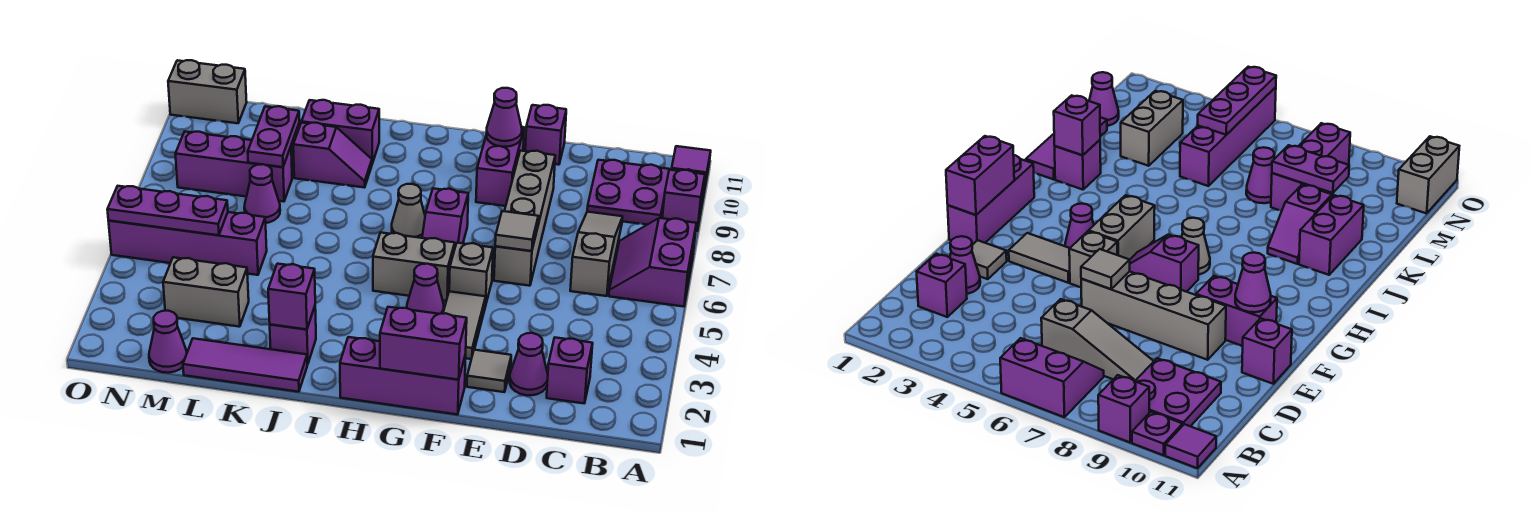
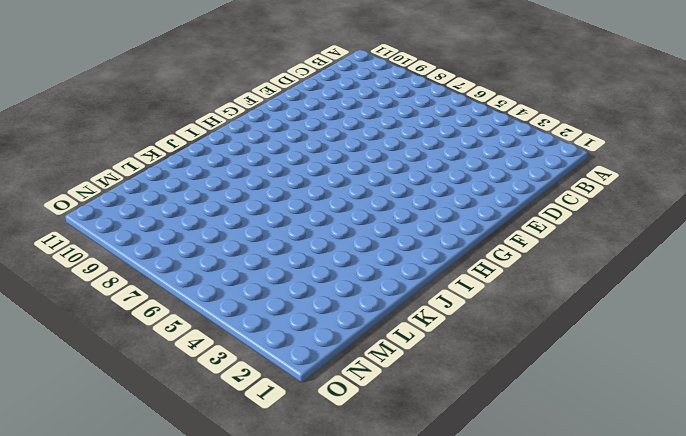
none -> purple slope A6:B7 level 1 top A
none -> purple brick A9 level 1
none -> purple plate A10 level 1
none -> purple tile A11 level 1

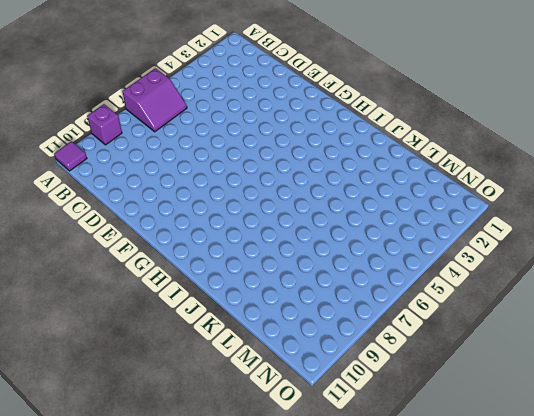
none -> purple plate A10 level 1
none -> purple plate B9:C10 level 1
none -> purple brick C2 level 1
none -> grey slope C6:C8 level 1 top 6

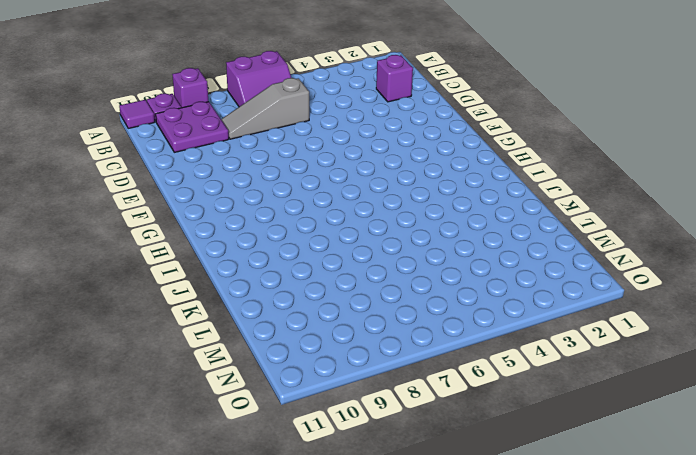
none -> purple cone D2 level 1
none -> grey tile E2 level 1
none -> grey brick E6:E9 level 1
none -> purple brick E11 level 1

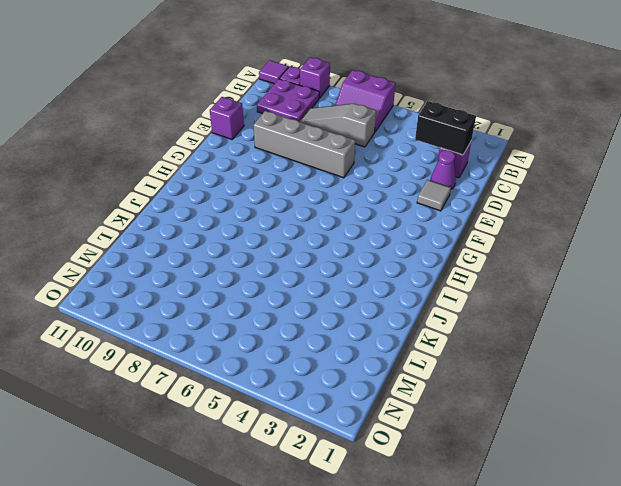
black brick C2:C3 level 2 -> none
none -> purple brick F1:H1 level 1
none -> grey tile F3:F4 level 1
none -> grey brick F5 level 1
none -> purple brick F9:F10 level 1

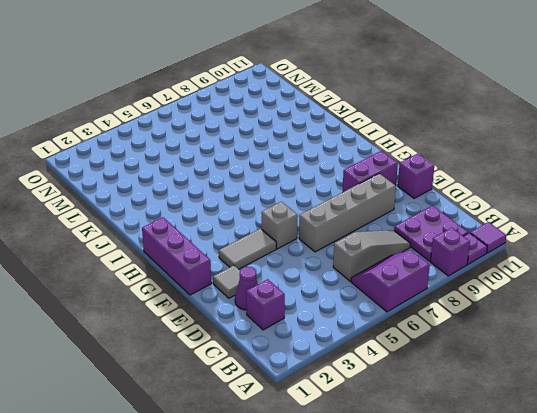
none -> purple cone G4 level 1
none -> grey brick G5:H5 level 1
none -> purple slope G6:G7 level 1 top 7
none -> grey cone H7 level 1

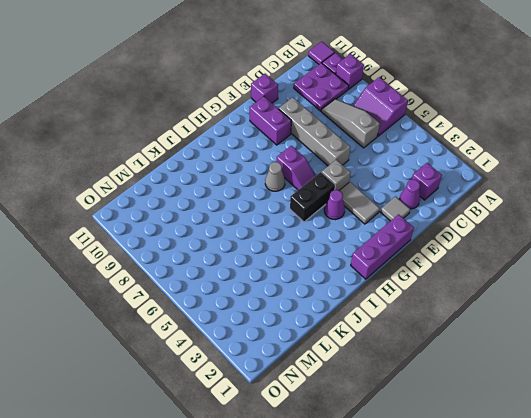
black brick G5:H5 level 1 -> grey brick G5:H5 level 1
none -> purple tile J1:L1 level 1
none -> purple brick J2 level 1
none -> purple slope J9:K9 level 1 top K
none -> purple brick J10:K10 level 1

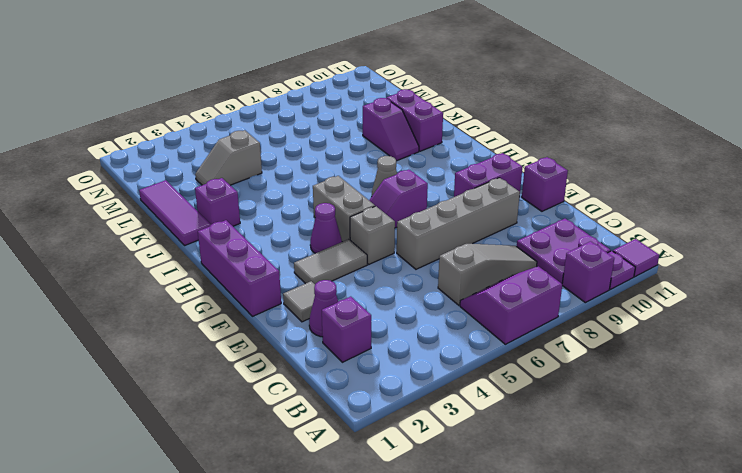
grey slope L3:L4 level 1 top 4 -> grey brick L3:M3 level 1
none -> purple brick L5:O5 level 1
none -> purple cone L7 level 1
none -> purple brick L8:N8 level 1
none -> purple cone M1 level 1

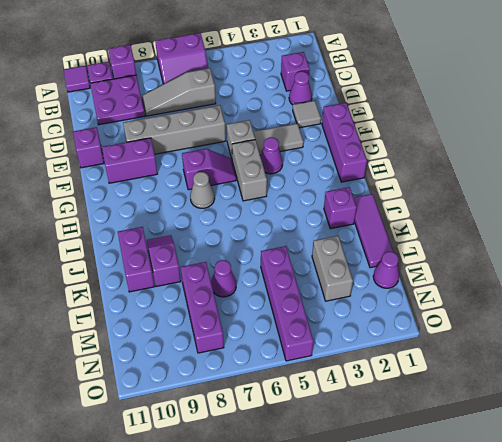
none -> grey brick N11:O11 level 1
none -> grey tile E6 level 2
none -> purple brick F1:G1 level 2
none -> purple cone F10 level 2

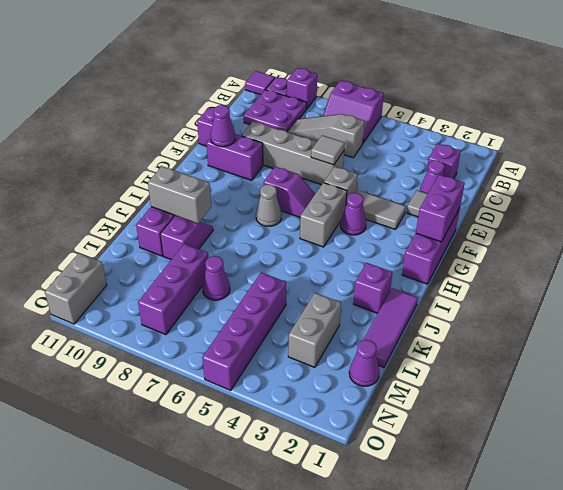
grey brick J9:J10 level 2 -> none
none -> purple brick J2 level 2
none -> purple plate L8:L9 level 2
none -> purple plate M5:O5 level 2

